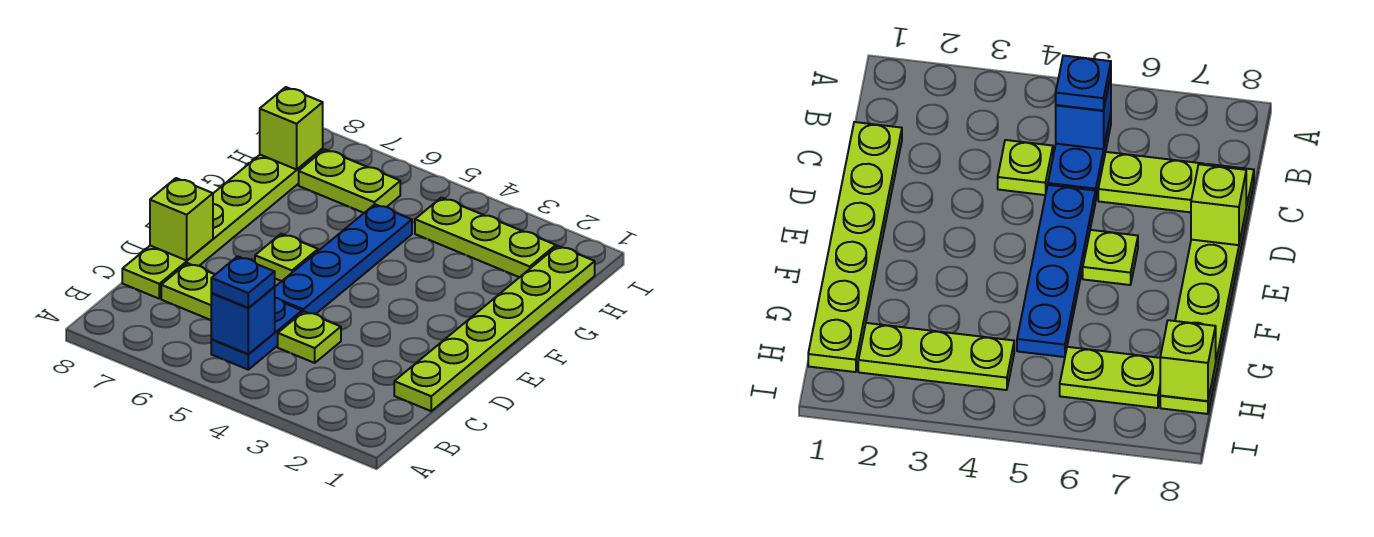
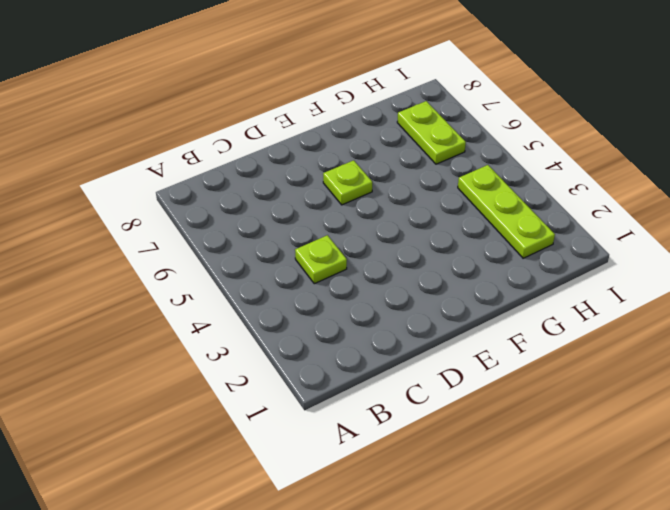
none -> blue plate B5:C5 level 1
none -> lime plate C1:H1 level 1
none -> lime plate C6:C7 level 1

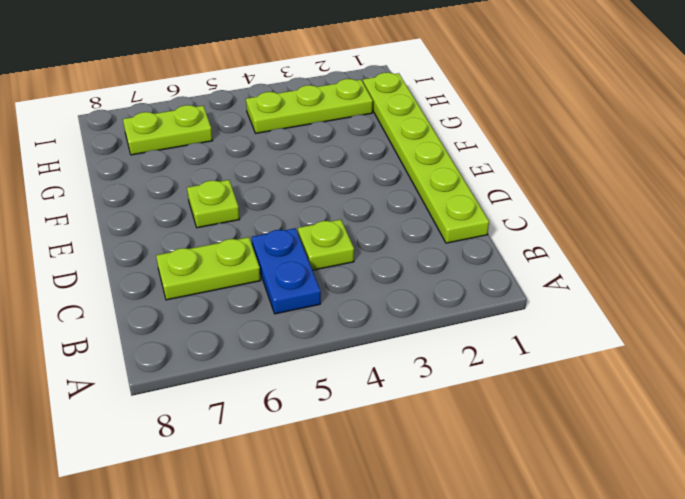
none -> lime plate C8:H8 level 1
none -> blue plate D5:G5 level 1
none -> blue brick B5 level 2

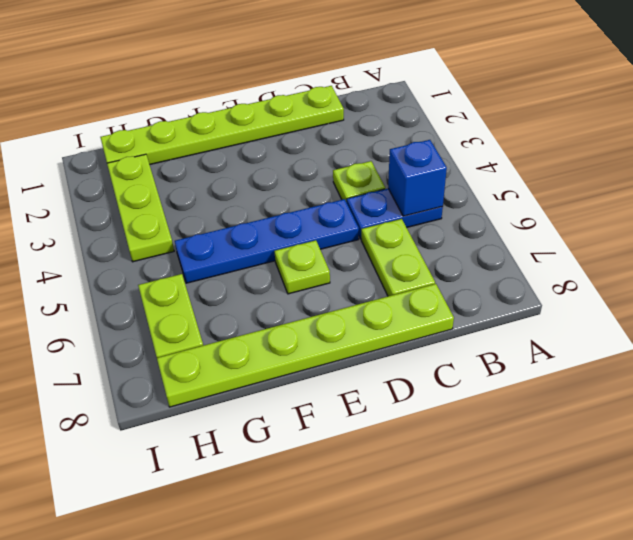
none -> lime brick D8 level 2
none -> lime brick H8 level 2
none -> blue plate B5 level 3

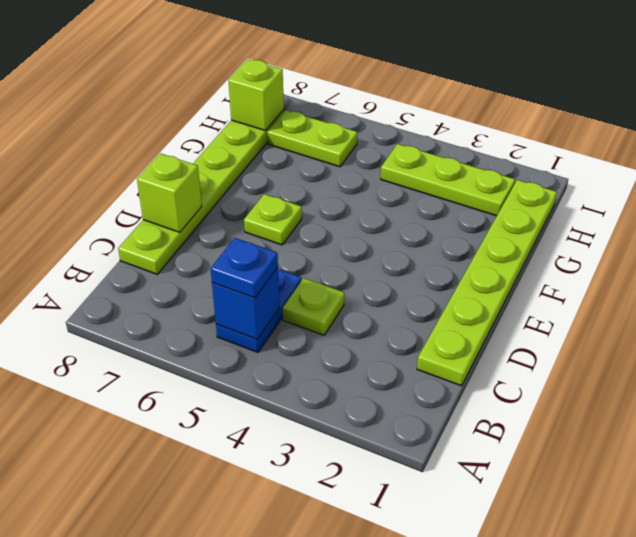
none -> lime plate C6:C7 level 1
none -> blue plate D5:G5 level 1

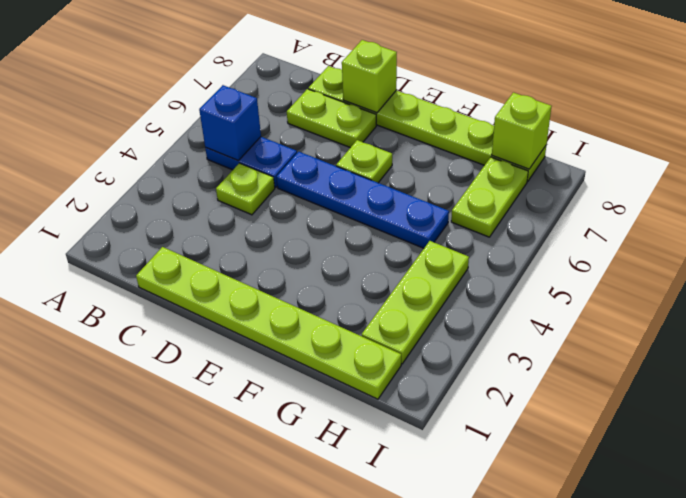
lime plate C7:D7 level 1 -> lime plate C6:C7 level 1
none -> blue plate B5 level 3

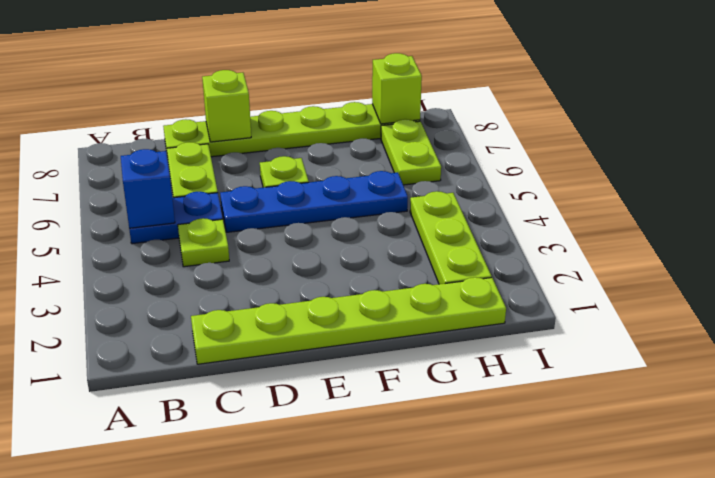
none -> blue plate B5 level 3

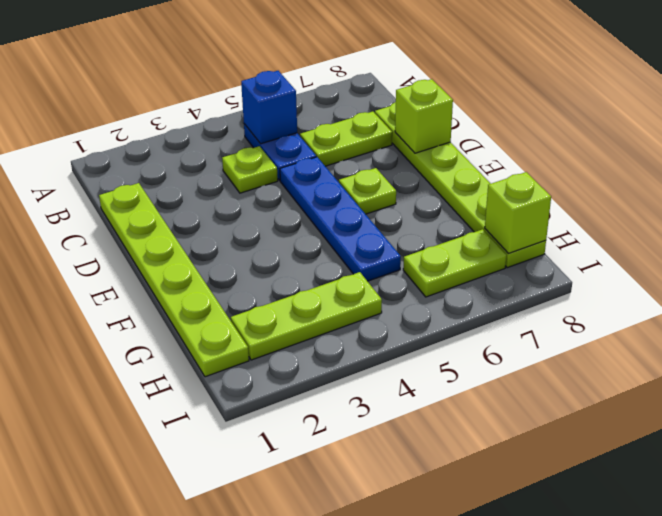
none -> blue plate B5 level 3

